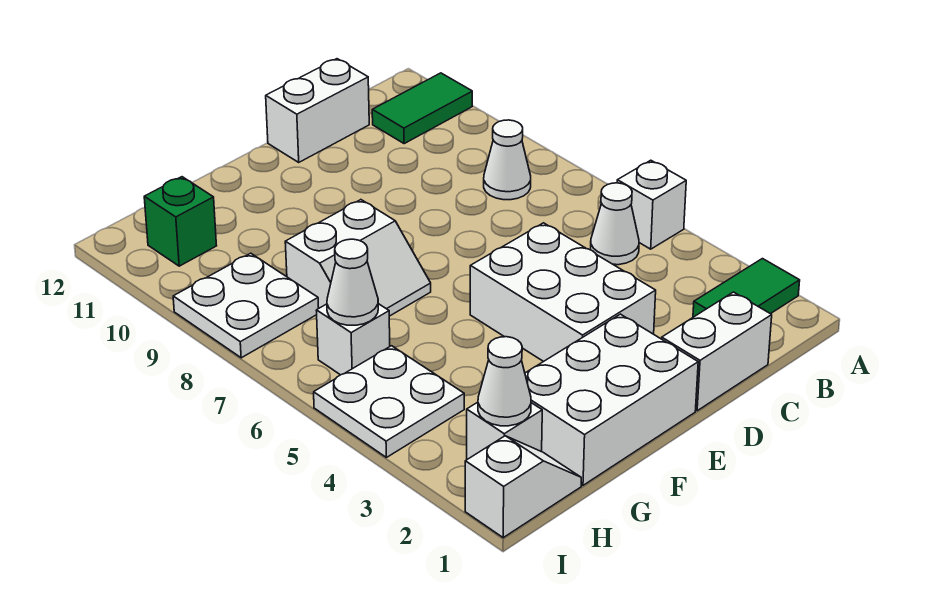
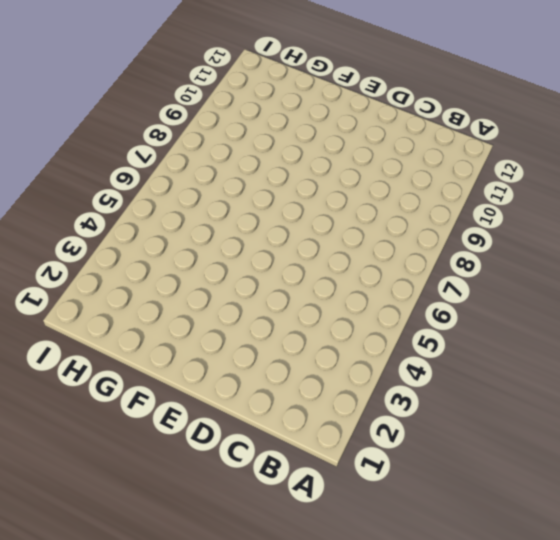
none -> green tile A2:B2 level 1
none -> white brick A5 level 1
none -> green tile A11:B11 level 1

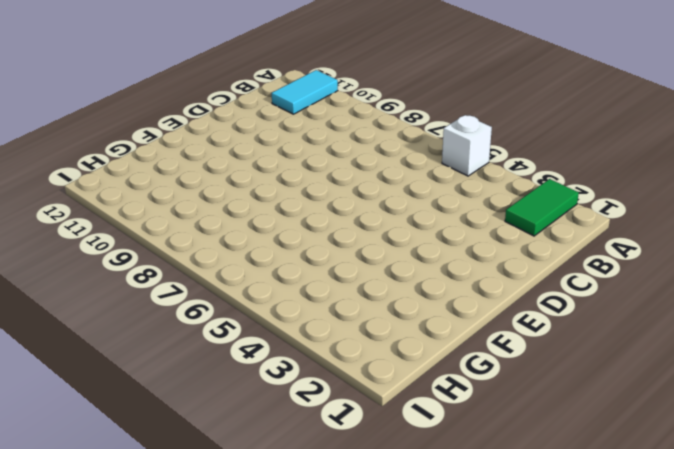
cyan tile A11:B11 level 1 -> green tile A11:B11 level 1
none -> white cone B5 level 1
none -> white cone B8 level 1
none -> white brick C1:D1 level 1

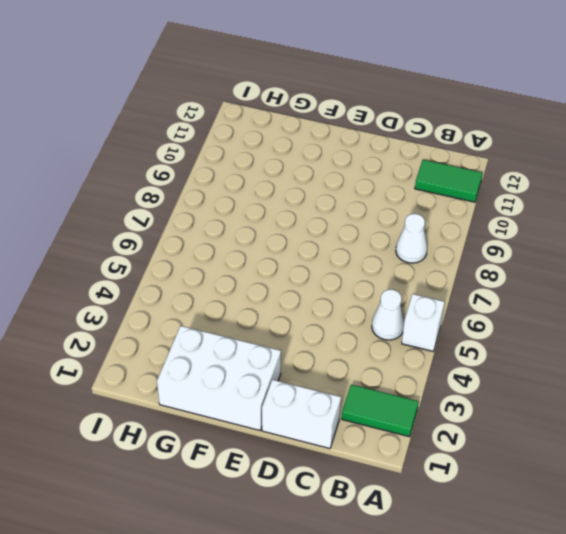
none -> white brick C12:D12 level 1
none -> white brick D3:E5 level 1
none -> white slope F7:G8 level 1 top 8

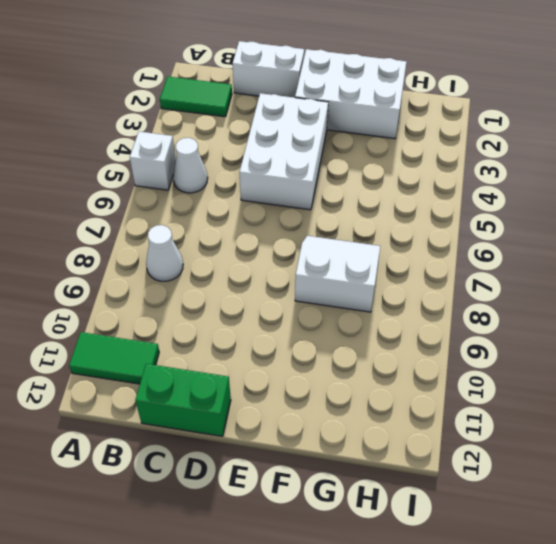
green brick C12:D12 level 1 -> white brick C12:D12 level 1
none -> white slope H1:I1 level 1 top I
none -> white brick H2 level 1
none -> white plate H4:I5 level 1

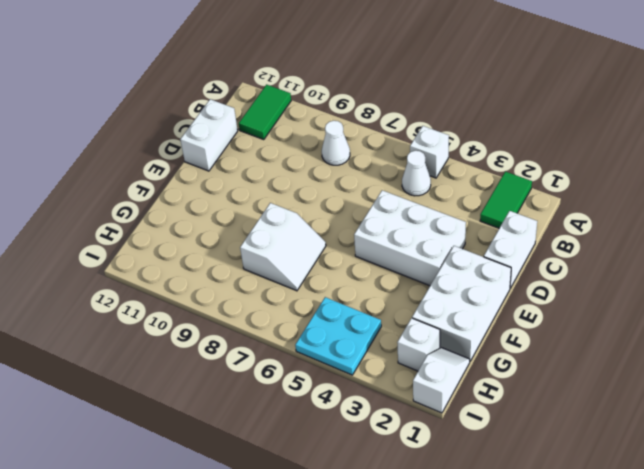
cyan plate H4:I5 level 1 -> white plate H4:I5 level 1
none -> white brick H6 level 1
none -> white plate H8:I9 level 1
none -> green brick H11 level 1

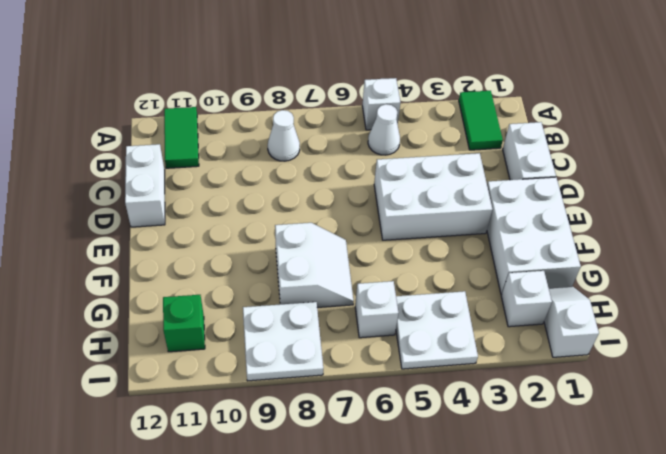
none -> white cone H2 level 2
none -> white cone H6 level 2

